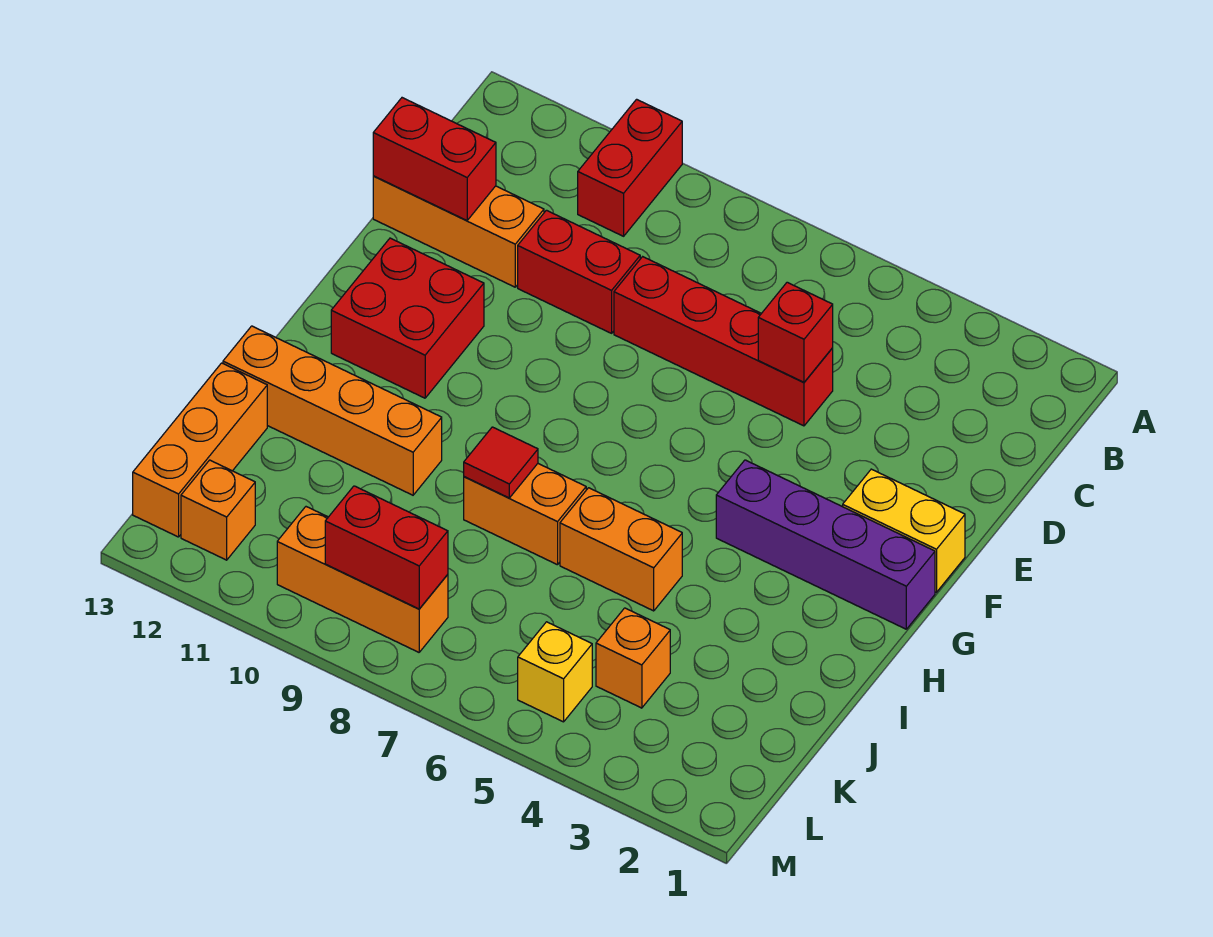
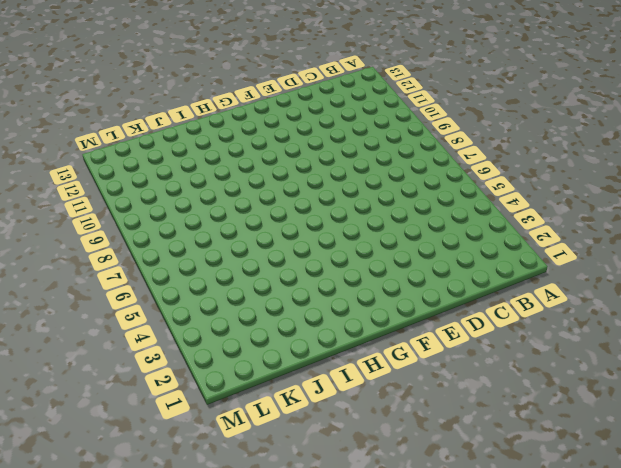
none -> red brick A10:B10 level 1
none -> red brick D5:D8 level 1
none -> red brick D9:D10 level 1

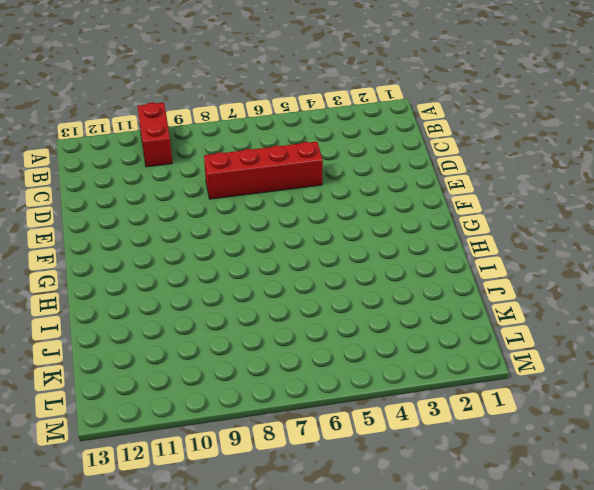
none -> red brick D9:D10 level 1
none -> orange brick D11:D13 level 1
none -> yellow brick F1:F2 level 1

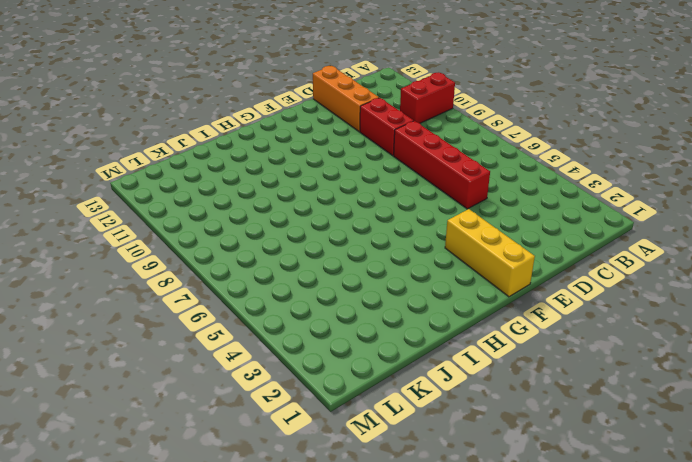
yellow brick F1:F3 level 1 -> yellow brick F1:F2 level 1
none -> red brick F11:G12 level 1
none -> purple brick G1:G4 level 1
none -> orange brick I5:I6 level 1

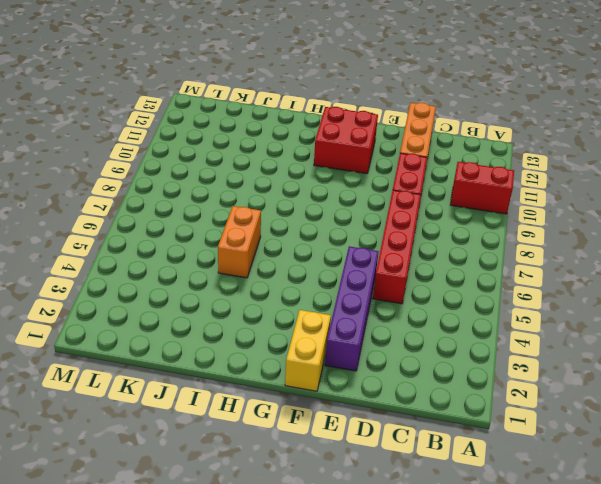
purple brick E2:E5 level 1 -> purple brick G1:G4 level 1
none -> orange brick I7:I8 level 1
none -> orange brick I10:I13 level 1
none -> orange brick J13:L13 level 1

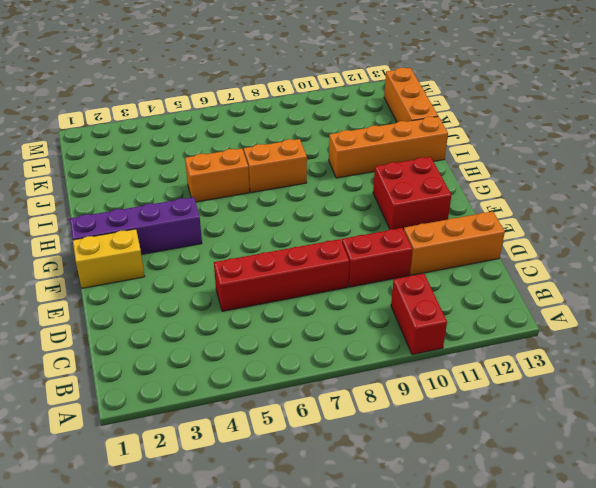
none -> orange brick K4 level 1
none -> yellow brick L5 level 1
none -> orange brick L8:L10 level 1

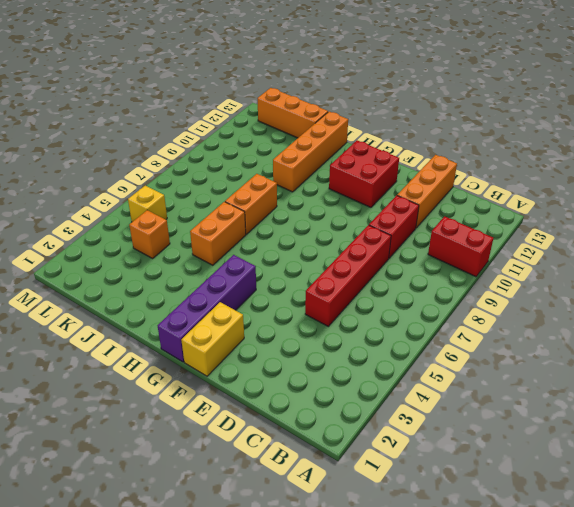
none -> orange brick L8:L10 level 1
none -> orange brick L12 level 1
none -> red brick D5 level 2

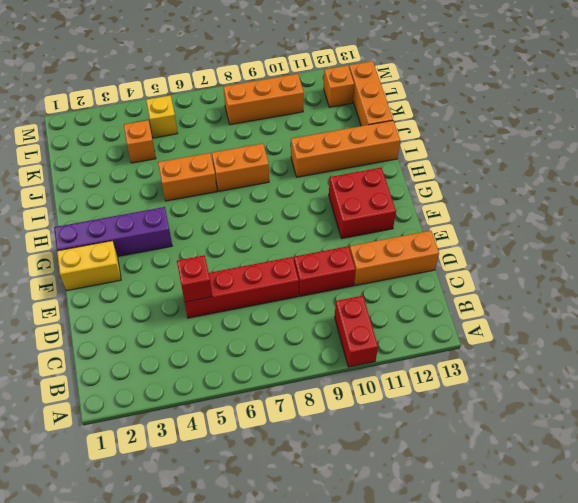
none -> red brick D12:D13 level 2
none -> red tile I8 level 2
none -> red brick L8:L9 level 2

